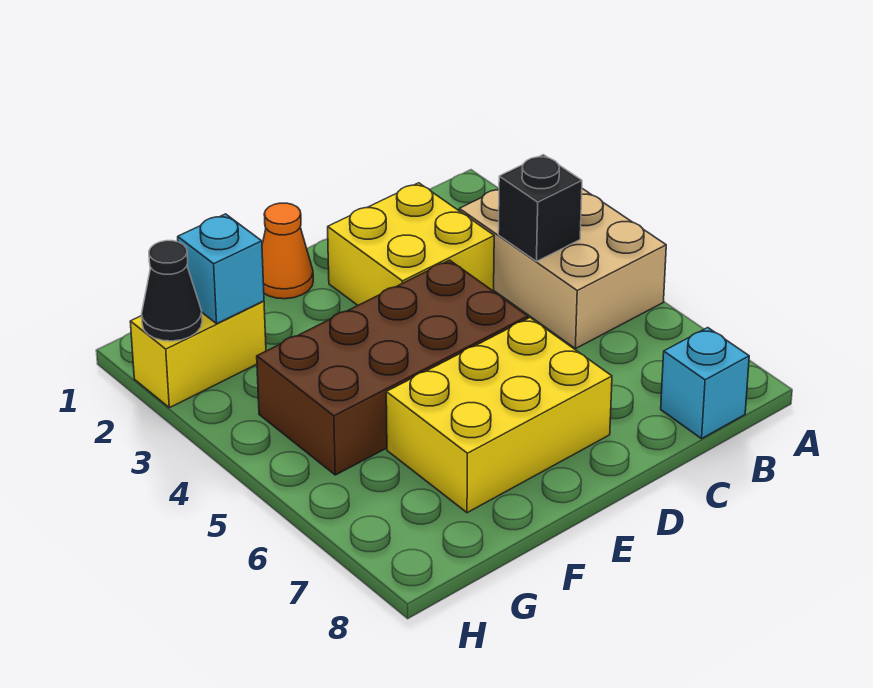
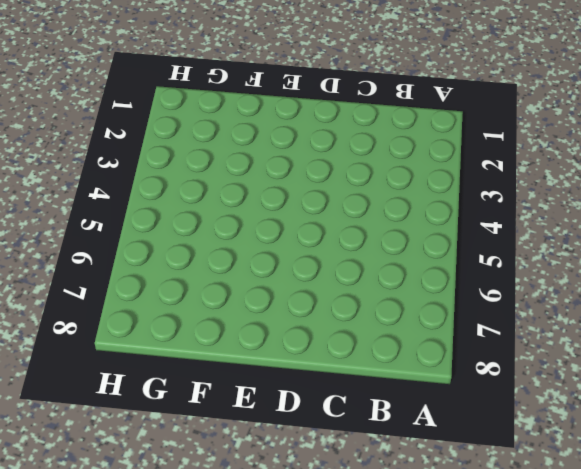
none -> tan brick A3:B5 level 1
none -> cyan brick B8 level 1

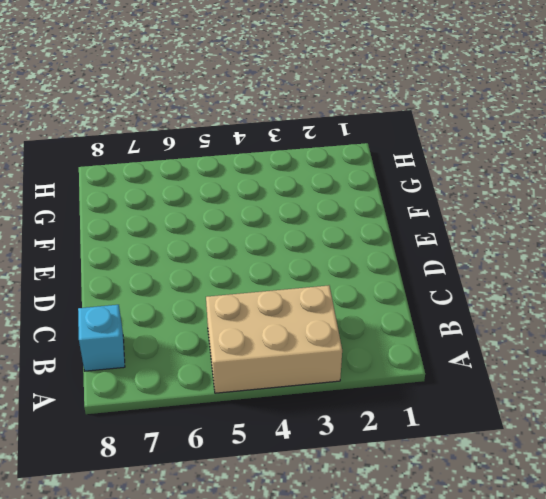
none -> yellow brick C2:D3 level 1
none -> brown brick D4:G5 level 1

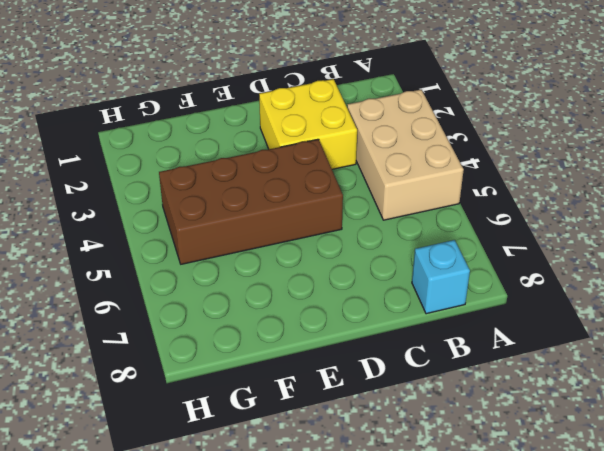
none -> yellow brick D6:F7 level 1
none -> orange cone E1 level 1

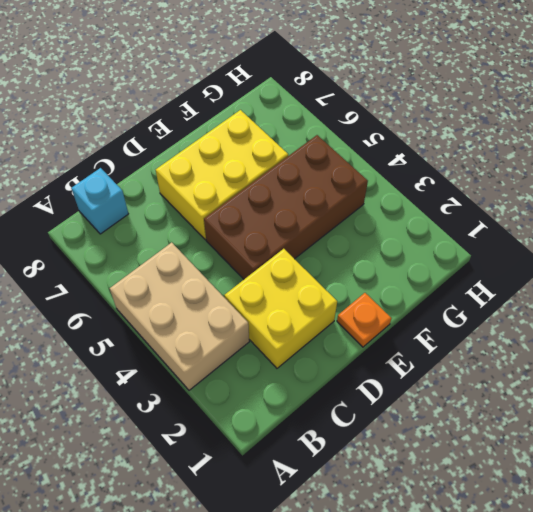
orange plate E1 level 1 -> orange cone E1 level 1
none -> yellow brick G2:H2 level 1
none -> black brick B4 level 2

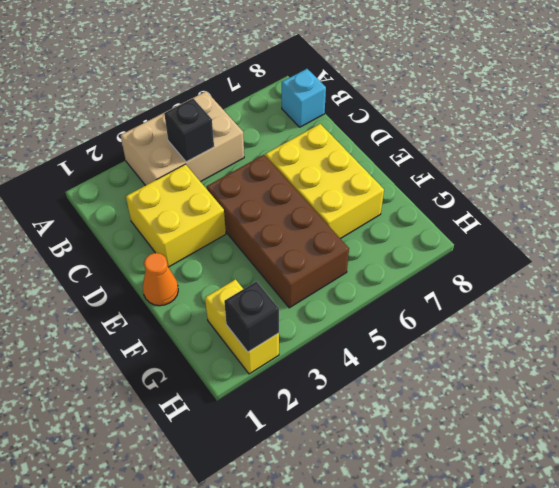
black brick H2 level 2 -> black cone H2 level 2
none -> cyan brick G2 level 2

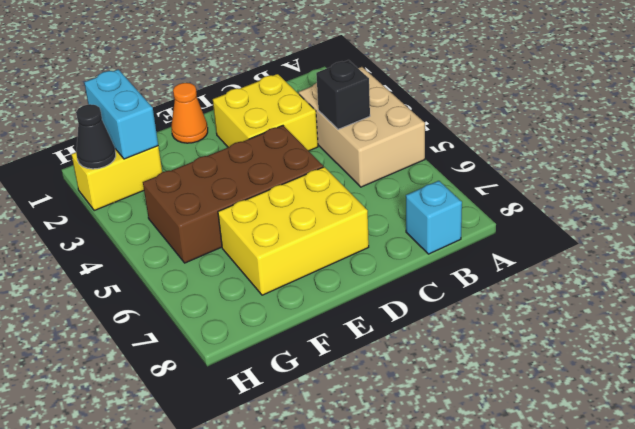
cyan brick G1:G2 level 2 -> cyan brick G2 level 2

